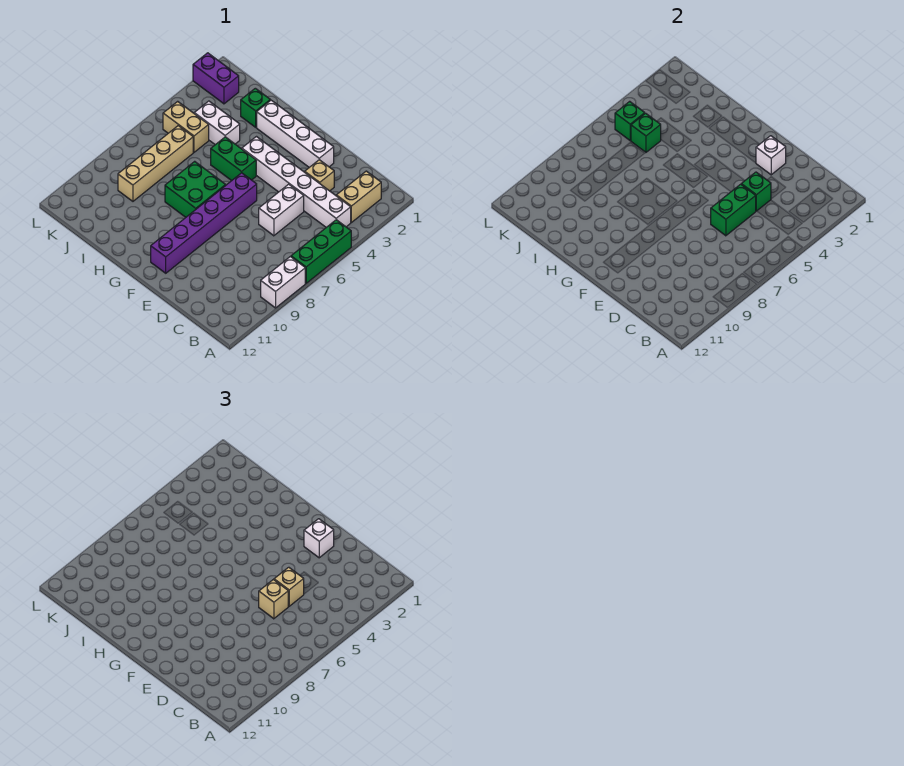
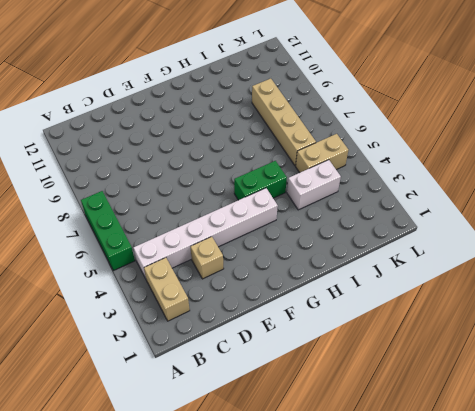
none -> white brick A8:A9 level 1
none -> white brick D5:D6 level 1
none -> white brick E2:H2 level 1

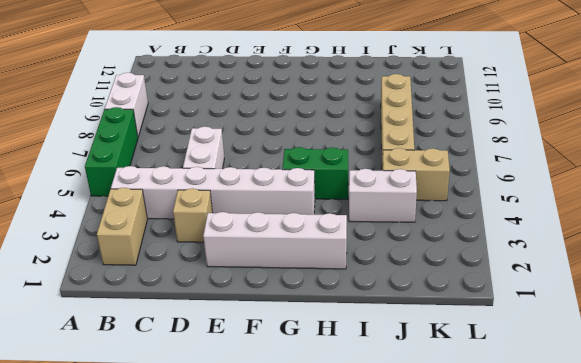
none -> purple brick F6:F11 level 1
none -> green brick G7:H8 level 1
none -> green brick I2 level 1

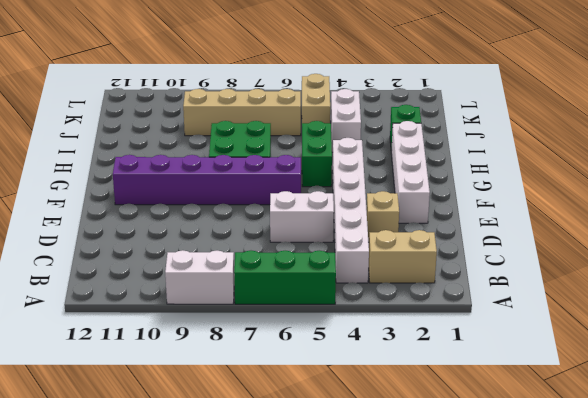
none -> purple brick K2:L2 level 1
none -> green brick D4 level 2
none -> green brick D5:D6 level 2

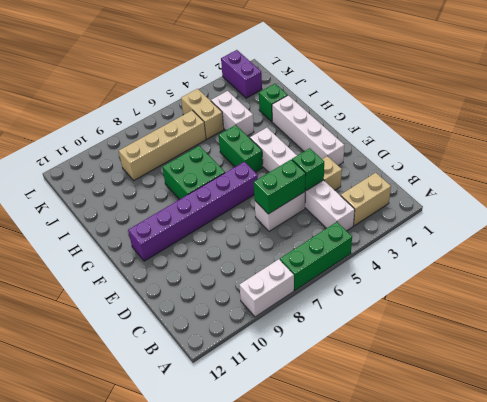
none -> white brick E2 level 2
none -> green brick J5 level 2
none -> green brick K5 level 2

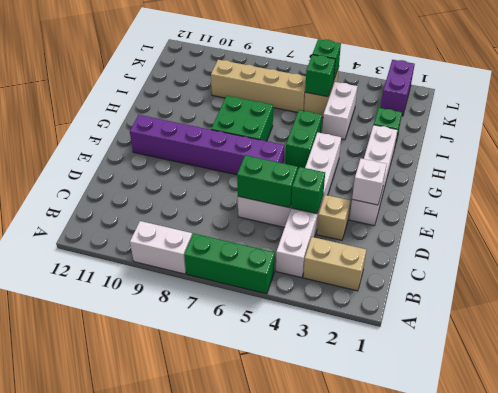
none -> tan brick D5 level 3
none -> tan brick D6 level 3
none -> white brick E2 level 3

